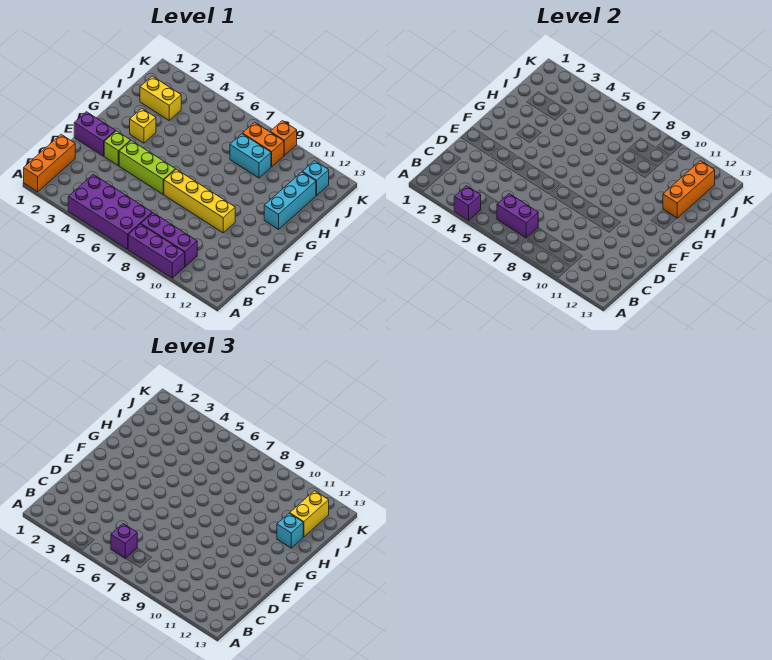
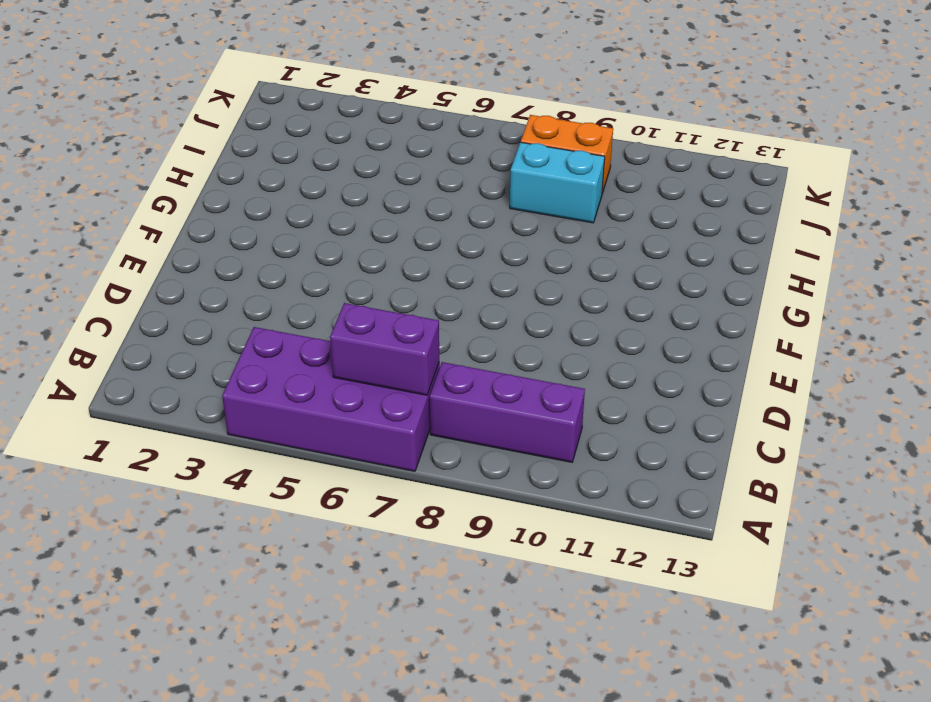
none -> orange brick A1:C1 level 1
none -> purple brick A8:A10 level 1
none -> purple brick E1:E2 level 1

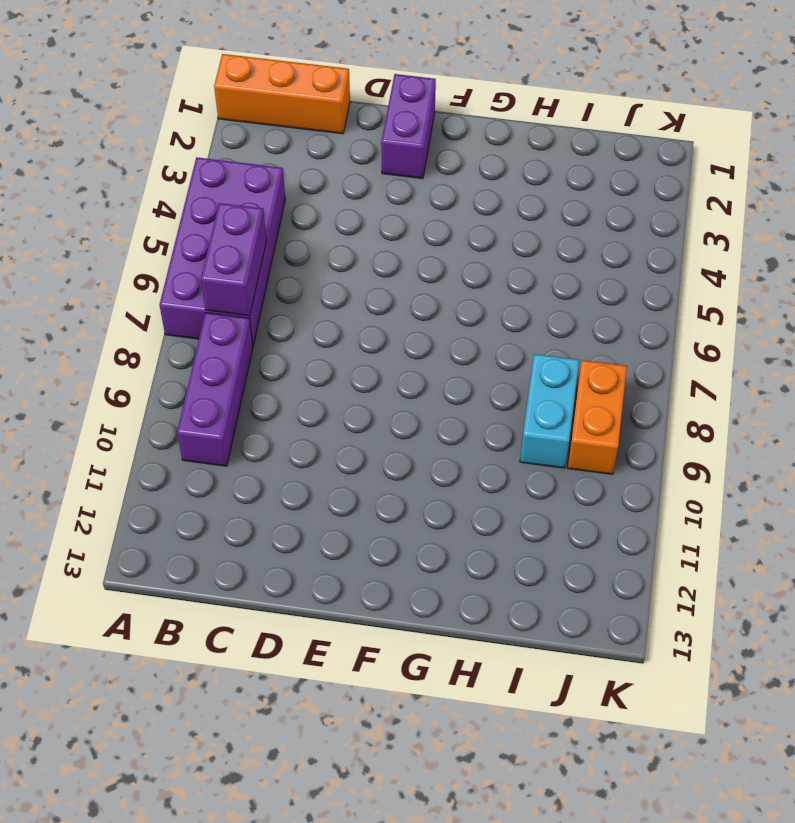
none -> purple brick A8:A10 level 1
none -> lime brick E3 level 1
none -> lime brick E4:E6 level 1

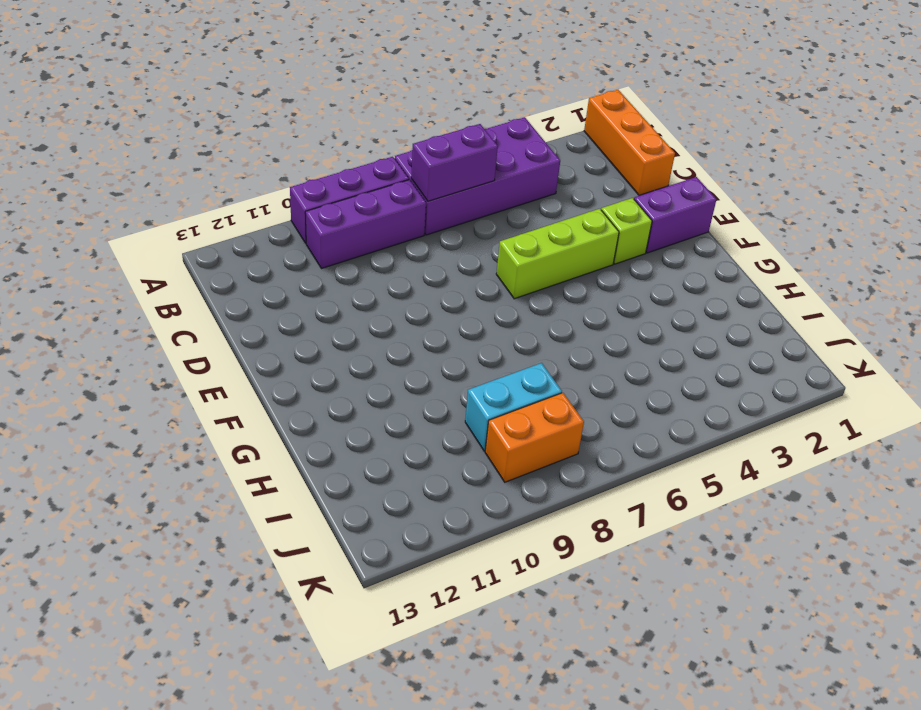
none -> yellow brick E7:E10 level 1
none -> yellow brick G3 level 1
none -> cyan brick G12:I12 level 1

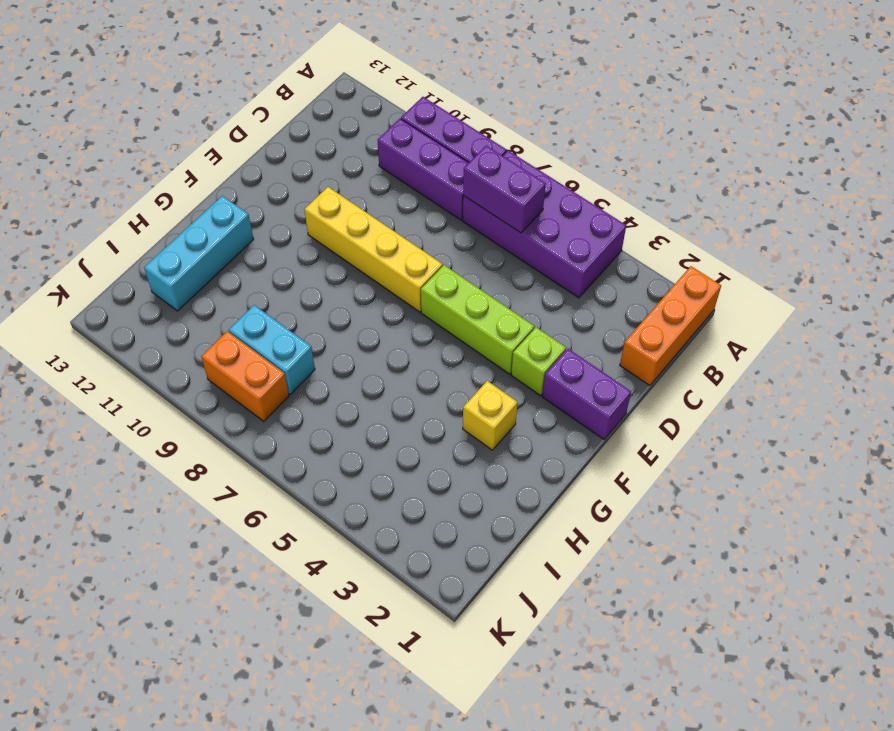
none -> yellow brick I2:I3 level 1
none -> cyan brick J12 level 1
none -> orange brick K9 level 1

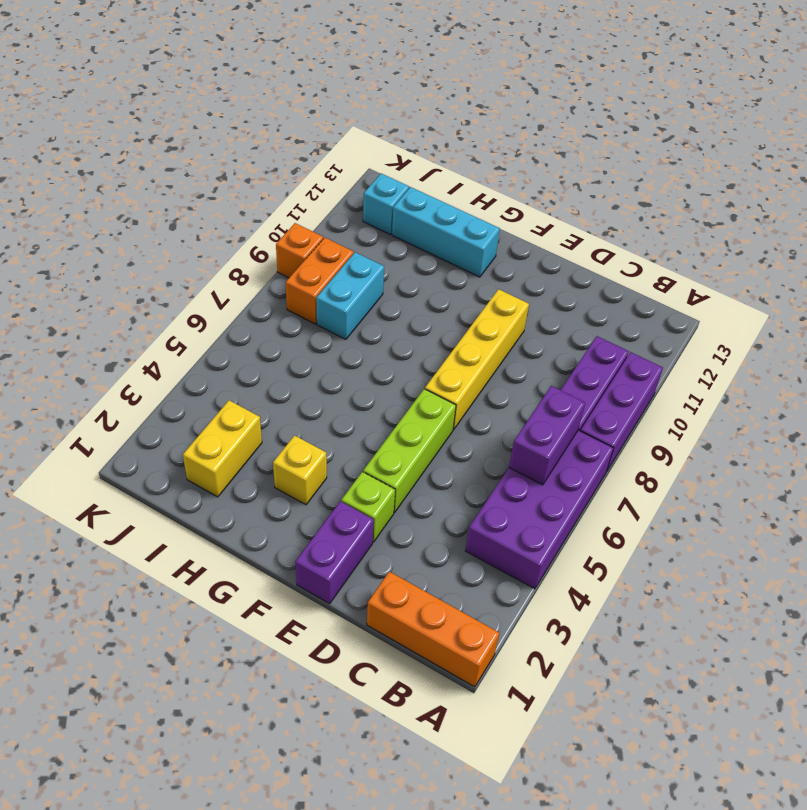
none -> purple brick A4 level 2
none -> orange brick H12:J12 level 2
none -> purple brick B6 level 3

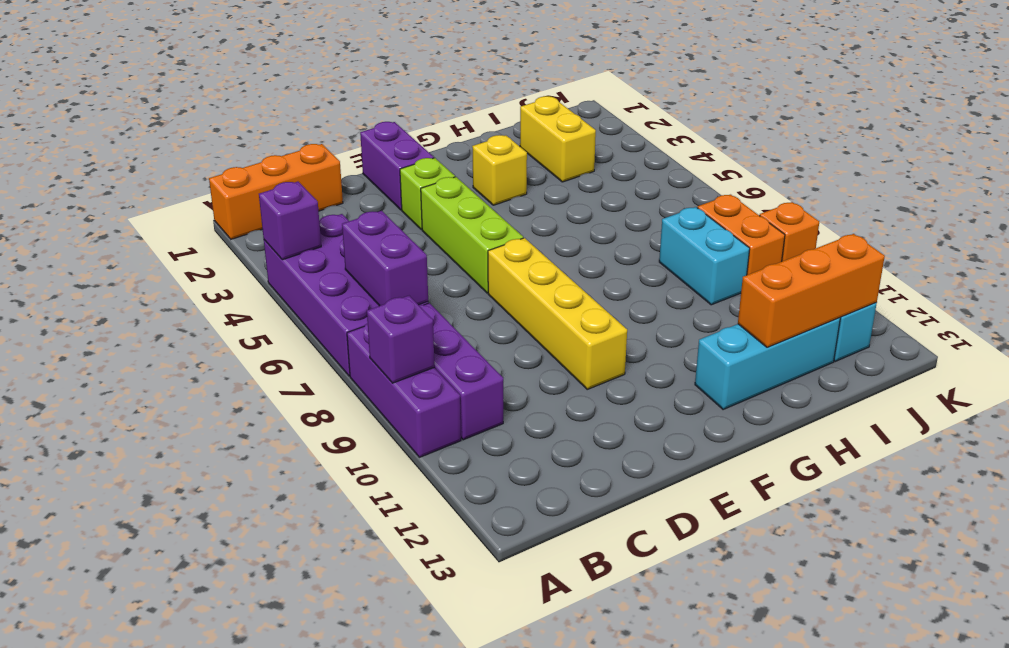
purple brick A9 level 2 -> purple brick B6 level 3
none -> cyan brick H12 level 3
none -> yellow brick I12:J12 level 3

